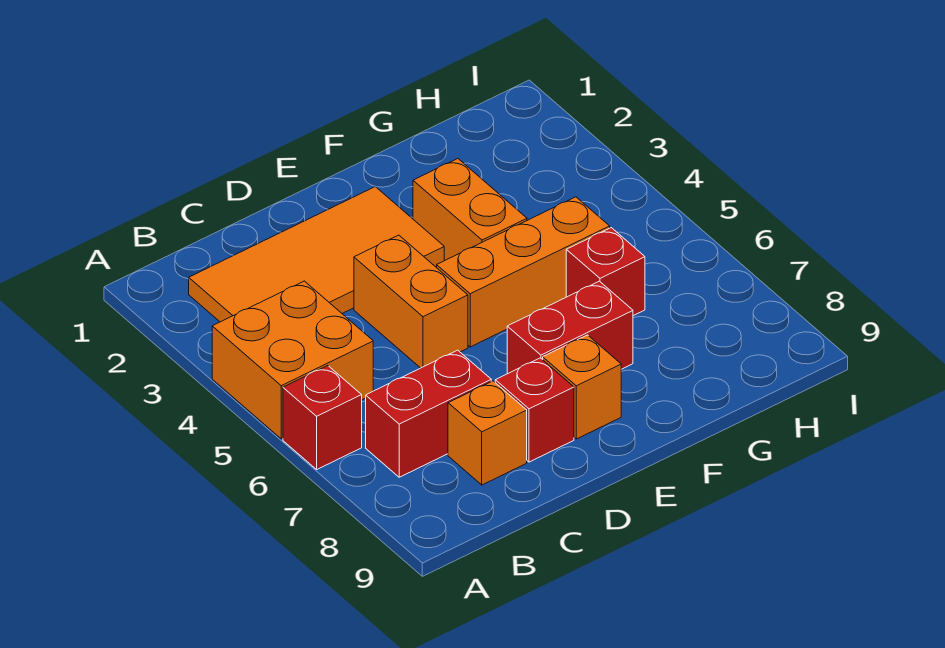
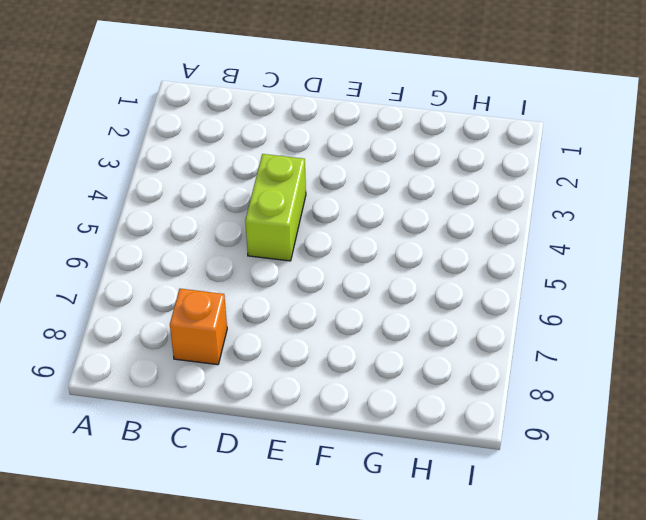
lime brick D4:D5 level 1 -> orange brick D4:D5 level 1
none -> orange brick A4:B5 level 1
none -> red brick A6 level 1
none -> orange tile B2:E3 level 1

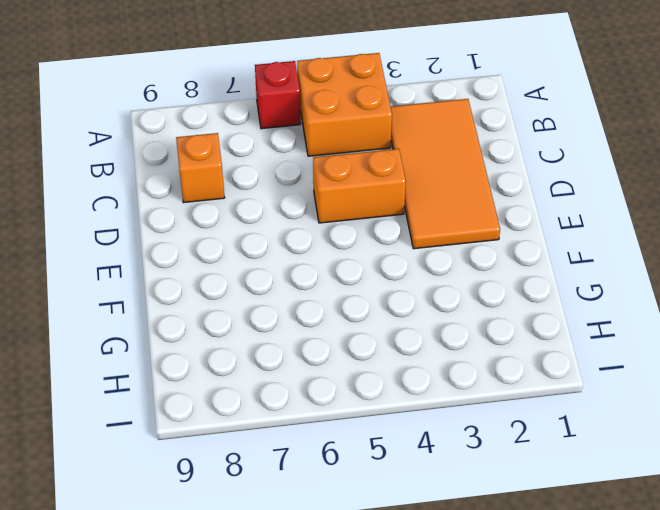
none -> red brick B7:C7 level 1
none -> red brick D8 level 1
none -> orange brick E5:G5 level 1

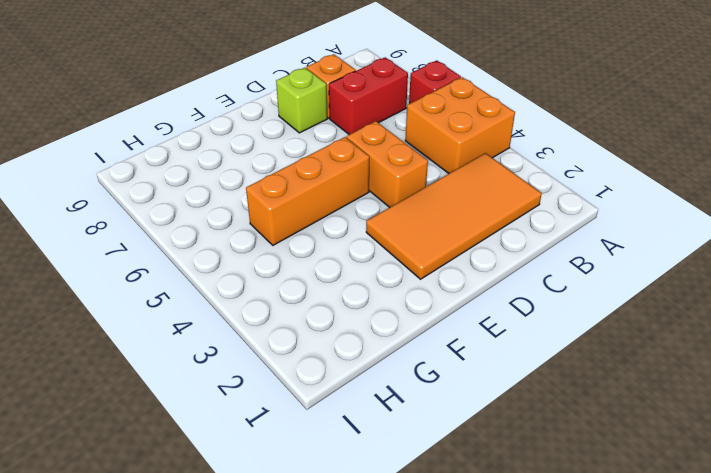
lime brick D8 level 1 -> red brick D8 level 1
none -> red brick E7:F7 level 1
none -> orange brick E8 level 1
none -> orange brick F3:F4 level 1

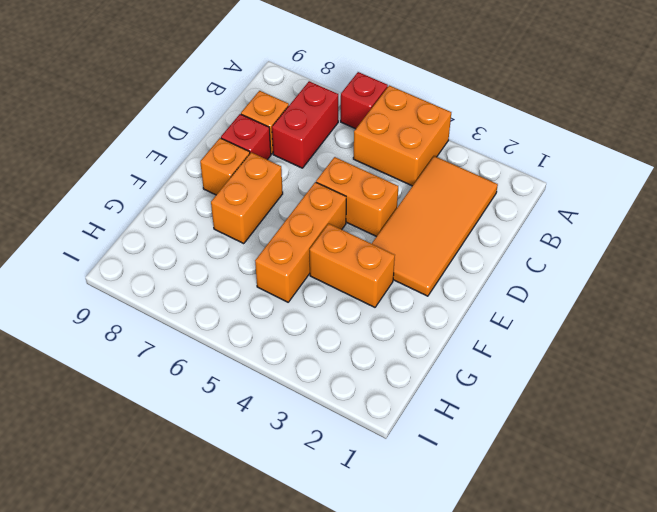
orange brick E7:F7 level 1 -> red brick E7:F7 level 1
none -> red brick G6 level 1

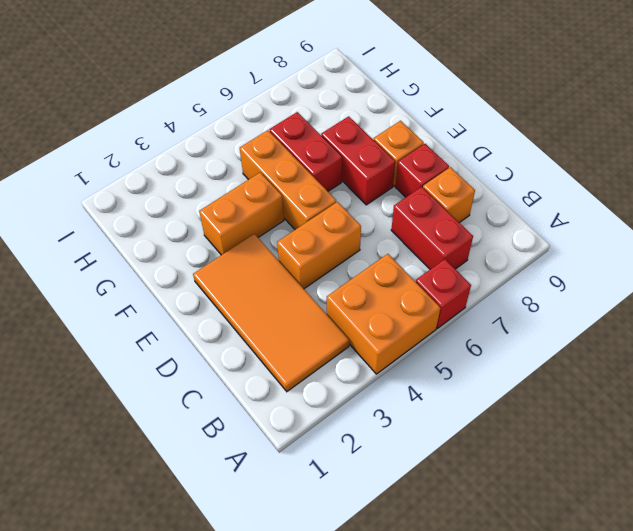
red brick F6:G6 level 1 -> red brick G6 level 1

